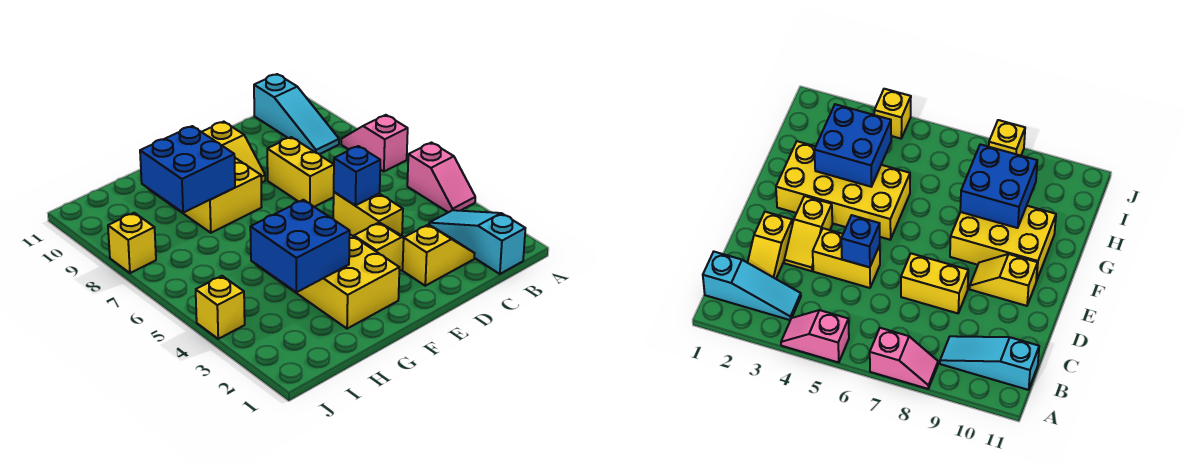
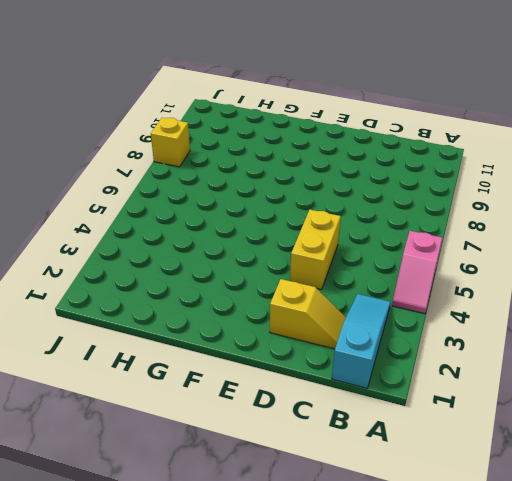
none -> pink slope A7:A8 level 1 top 7
none -> cyan slope B9:B11 level 1 top 11
none -> yellow slope D3:E3 level 1 top E

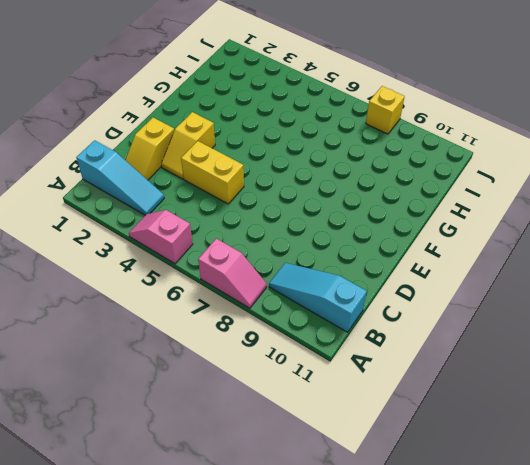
none -> yellow brick D7:D8 level 1
none -> yellow slope E9:E10 level 1 top 10
none -> yellow brick F2:G5 level 1

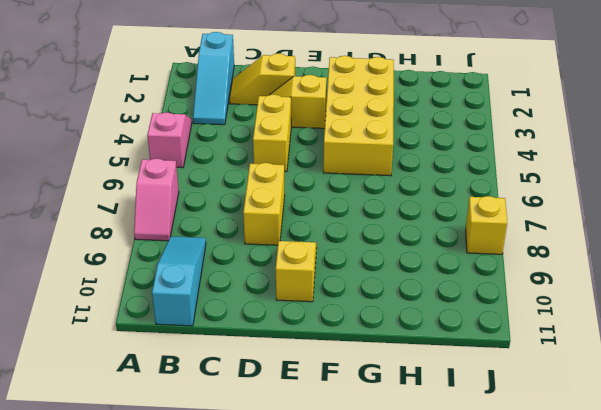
none -> yellow brick F8:G10 level 1
none -> yellow brick J4 level 1
none -> blue brick D5 level 2

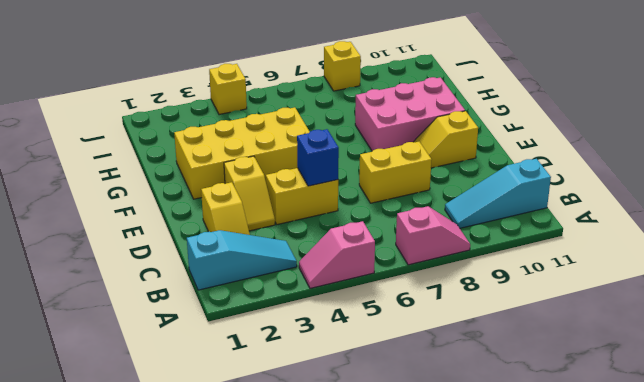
pink brick F8:G10 level 1 -> yellow brick F8:G10 level 1
none -> blue brick G3:H4 level 2
none -> blue brick G8:H9 level 2

